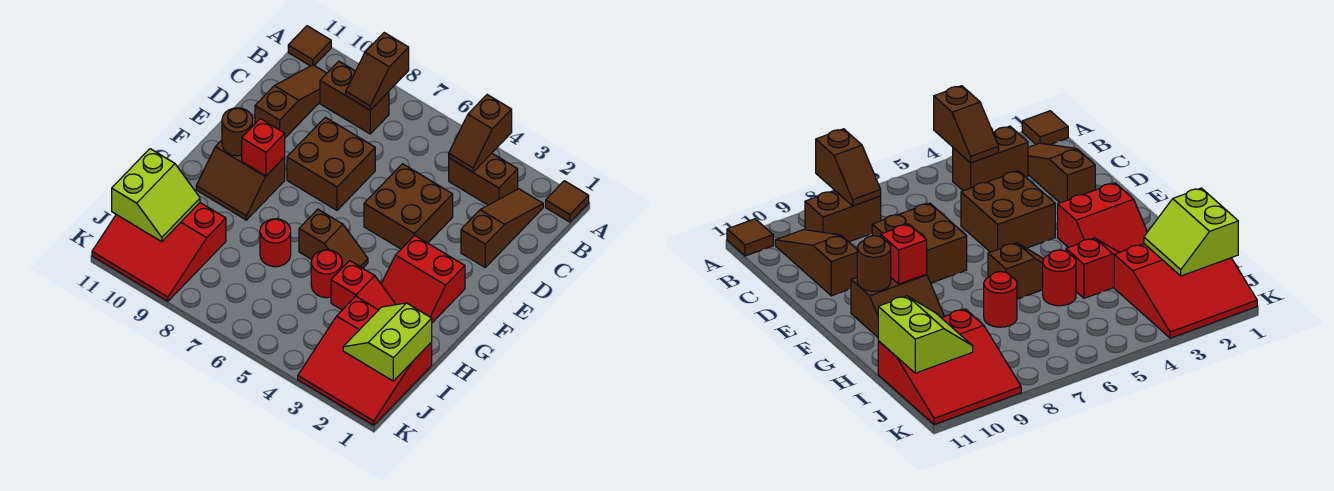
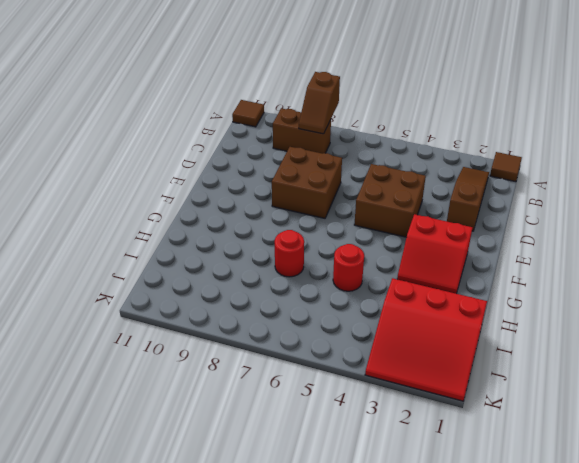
none -> brown brick B3:B4 level 1
none -> brown slope B10:D10 level 1 top D
none -> brown slope F9:G10 level 1 top F

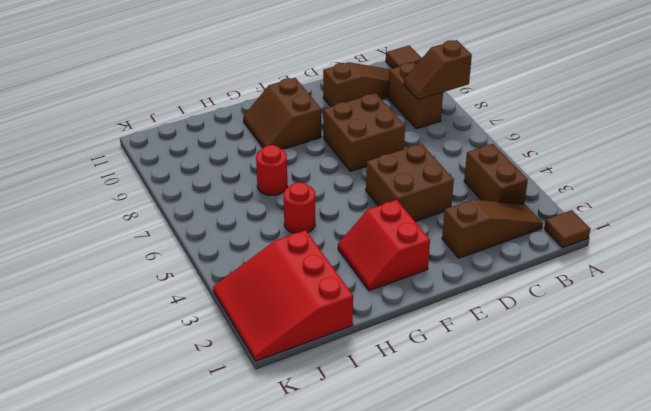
none -> brown slope G5:G6 level 1 top 6
none -> red slope H3:H4 level 1 top 4
none -> red slope I9:K11 level 1 top I

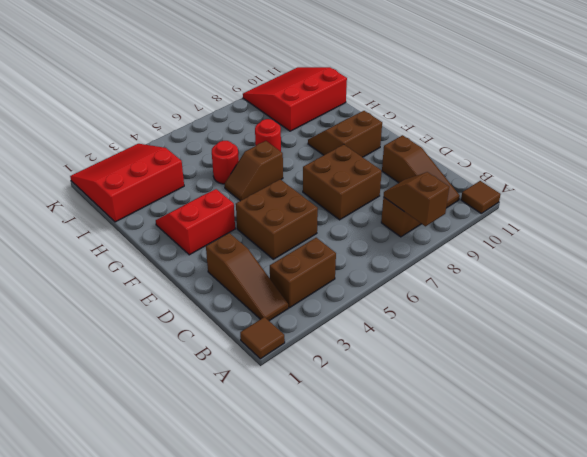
none -> red slope H3:H4 level 1 top 4
none -> brown slope A4:B4 level 2 top A
none -> red brick F9 level 2

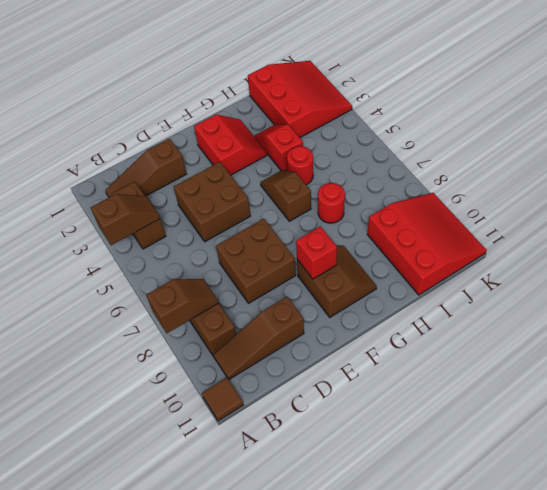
none -> brown tile A1 level 1
none -> brown round brick F10 level 2
none -> lime slope I1:J2 level 2 top 1

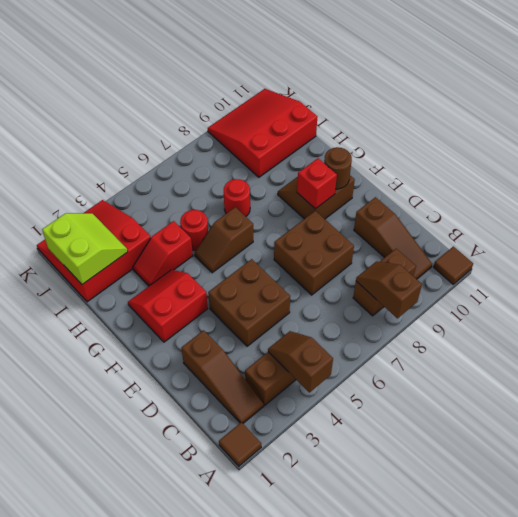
none -> lime slope I10:J11 level 2 top 11

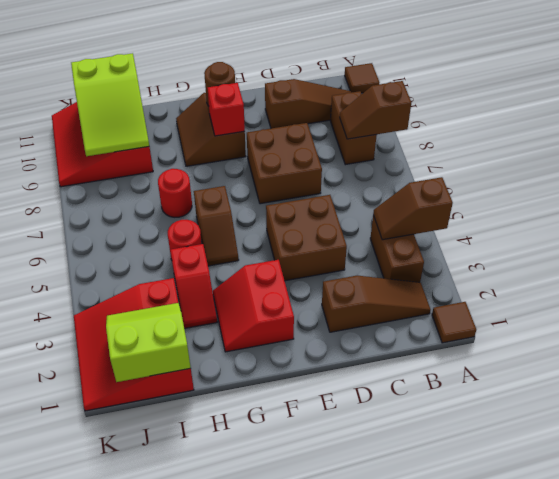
lime slope I9:J11 level 2 top 11 -> lime slope I10:J11 level 2 top 11

